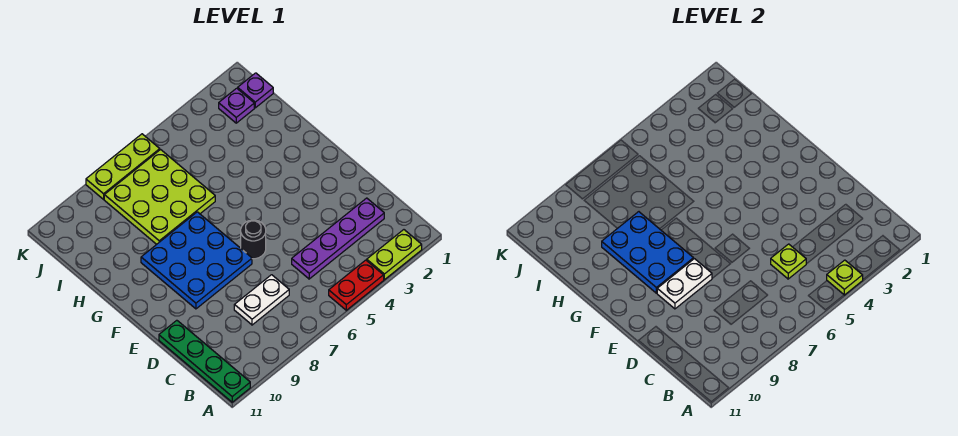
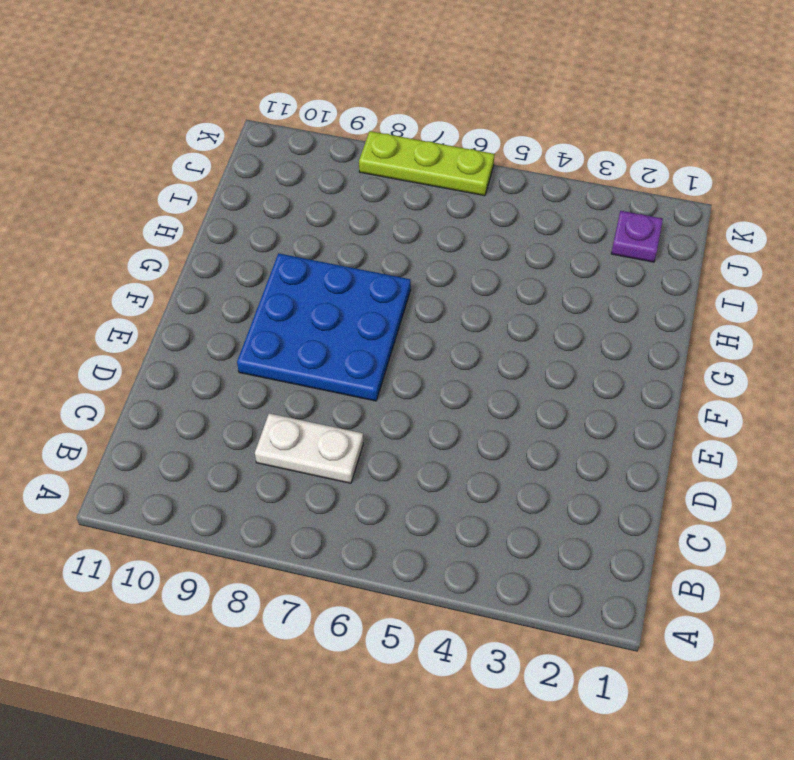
none -> lime plate A2:A3 level 1
none -> red plate A4:A5 level 1
none -> green plate A11:D11 level 1

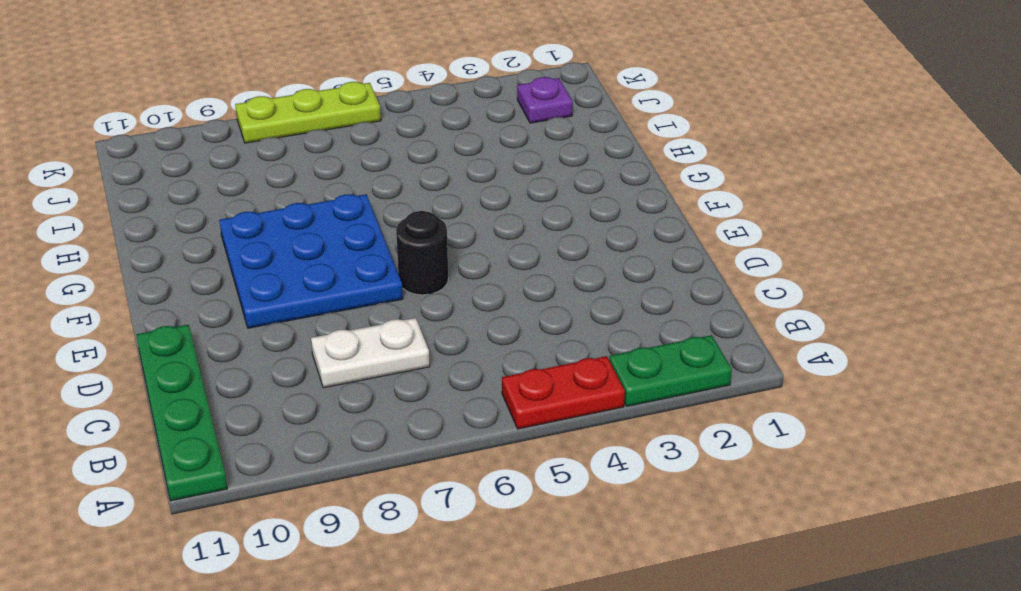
green plate A2:A3 level 1 -> lime plate A2:A3 level 1
none -> purple plate C2:C5 level 1
none -> lime plate H6:J8 level 1
none -> purple plate J1 level 1

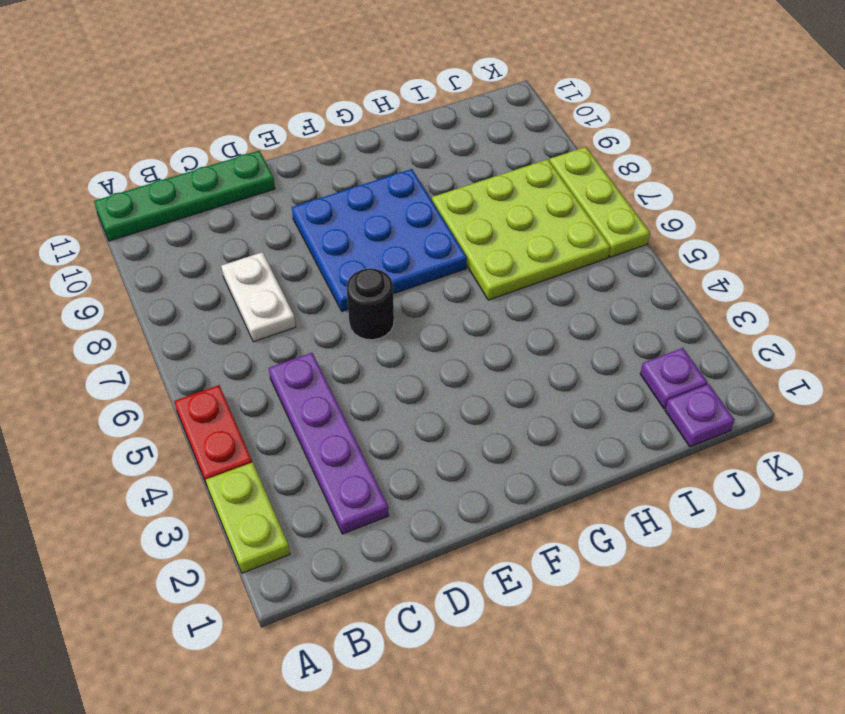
none -> lime plate A4 level 2
none -> lime plate C5 level 2
none -> white plate E8:E9 level 2

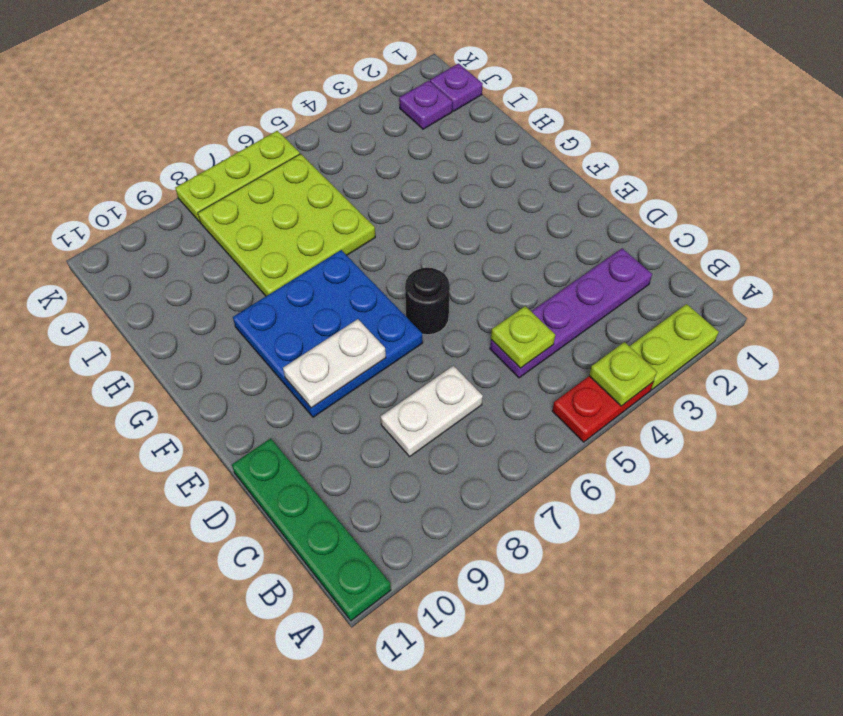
none -> blue plate F8:H9 level 2

